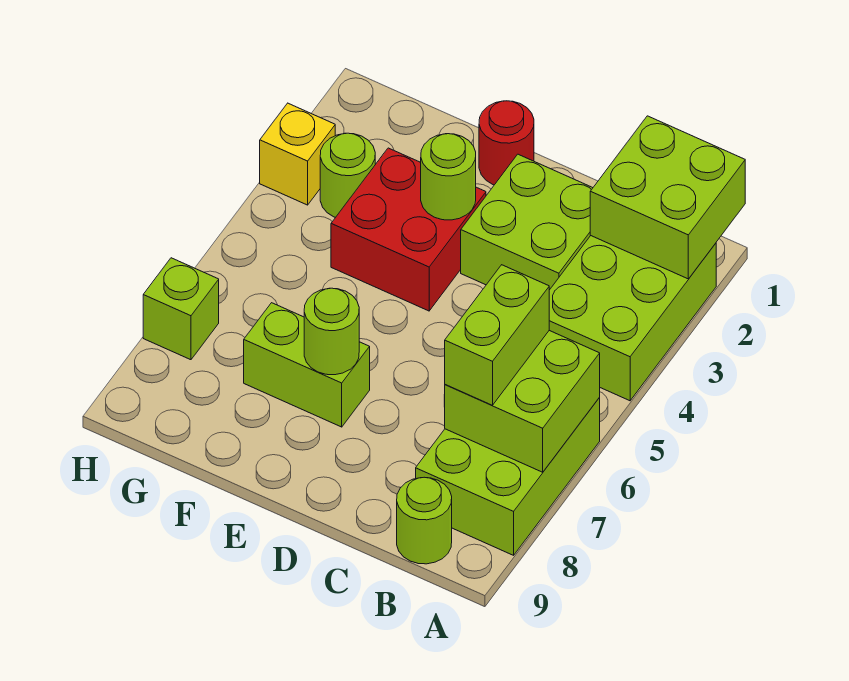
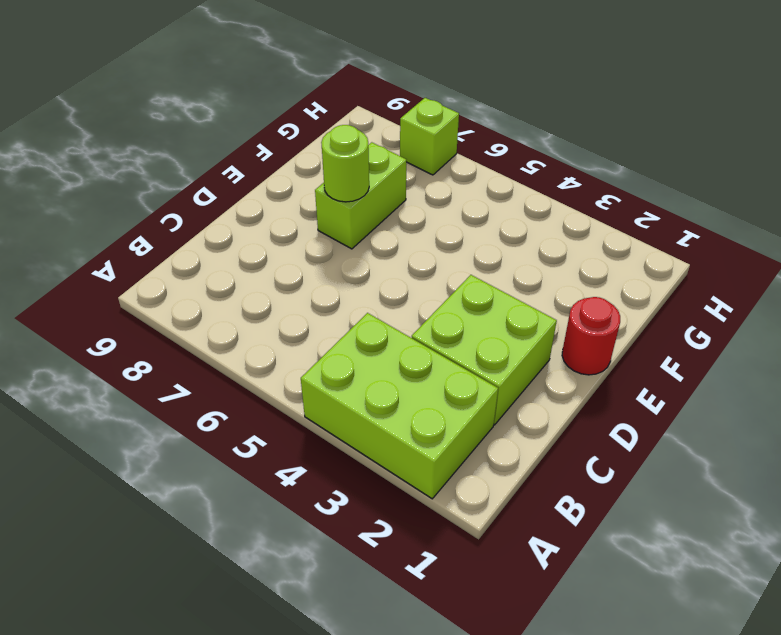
none -> lime brick A6:B8 level 1
none -> lime round brick B9 level 1
none -> red brick E3:F4 level 1

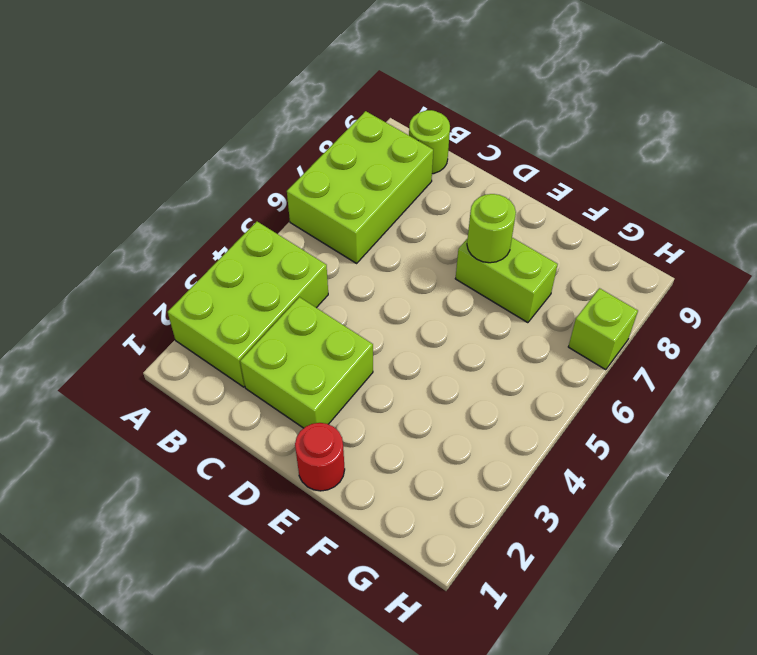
none -> red brick E3:F4 level 1
none -> lime round brick G3 level 1
none -> yellow brick H3 level 1

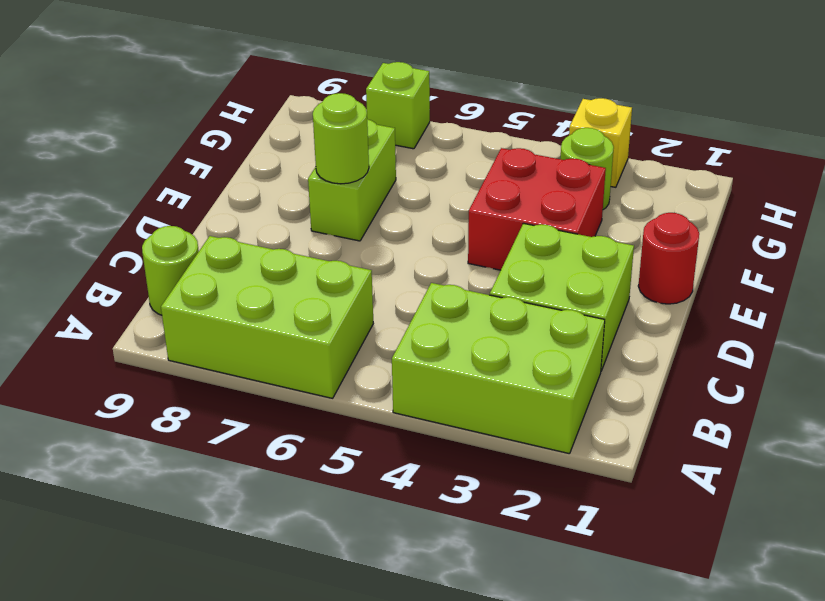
none -> lime brick A1:B2 level 2
none -> lime brick A6:B7 level 2
none -> lime round brick E3 level 2

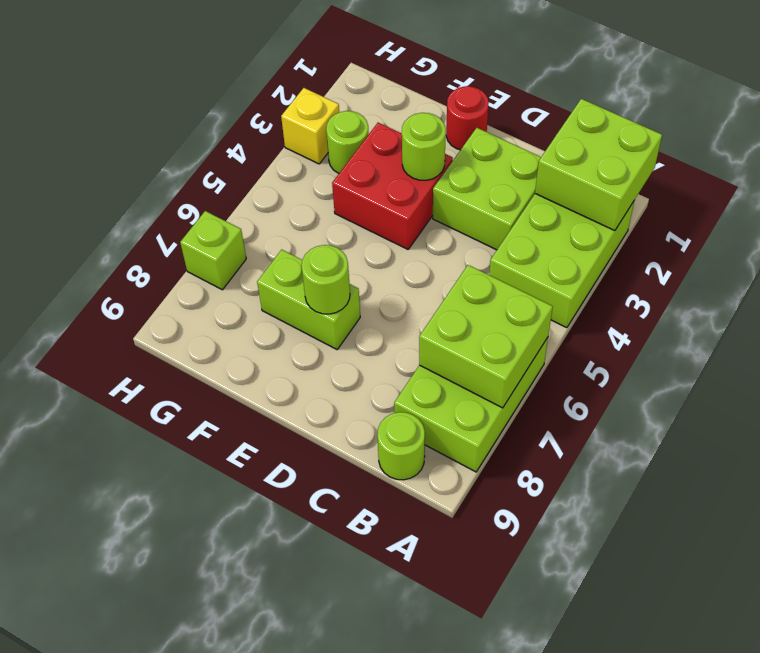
none -> lime brick B6:B7 level 3

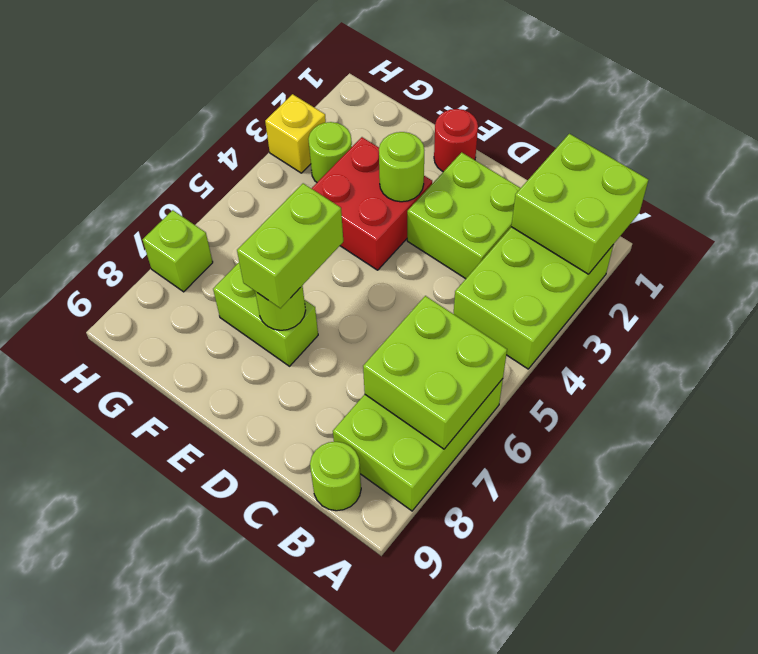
lime brick E6:E7 level 3 -> lime brick B6:B7 level 3

